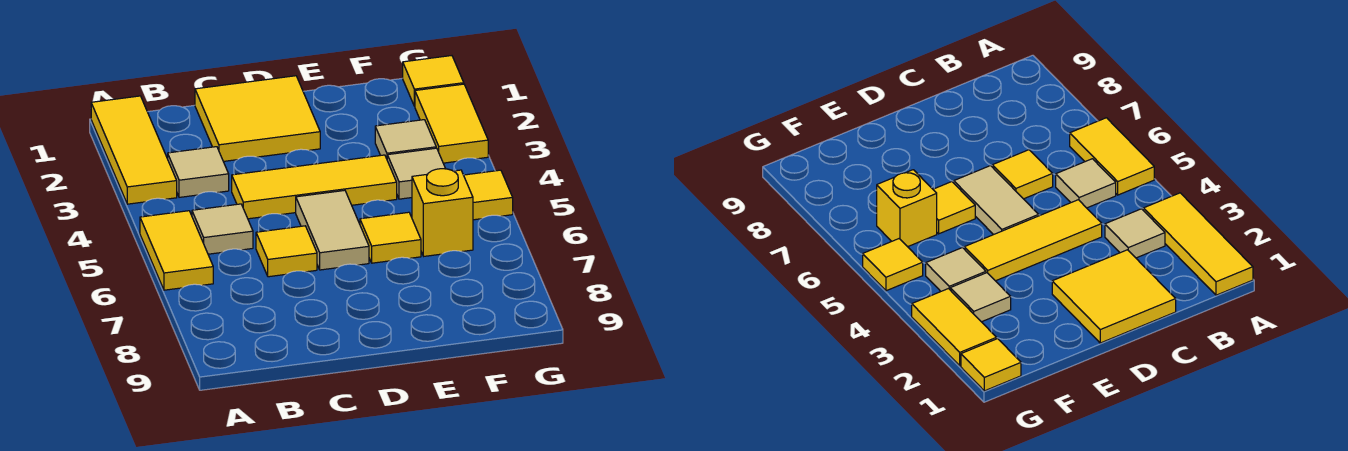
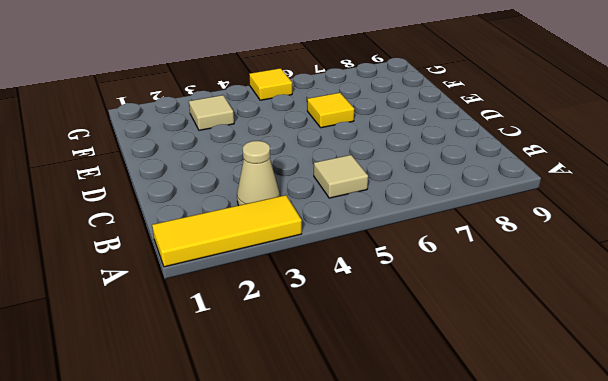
tan cone B3 level 1 -> tan tile B3 level 1
none -> yellow tile A5:A6 level 1
none -> yellow tile C1:D2 level 1
none -> yellow tile C4:E4 level 1

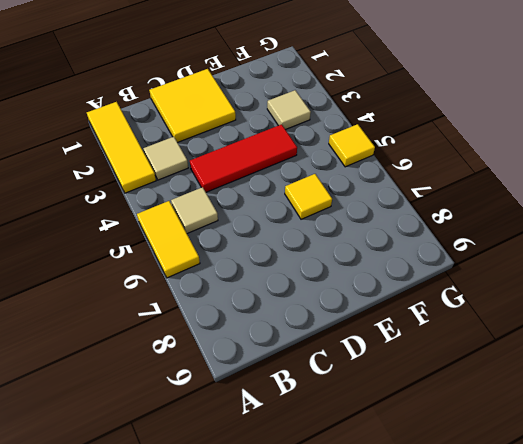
red tile C4:E4 level 1 -> yellow tile C4:E4 level 1
none -> yellow tile C6 level 1
none -> tan tile D5:D6 level 1
none -> tan tile F4 level 1

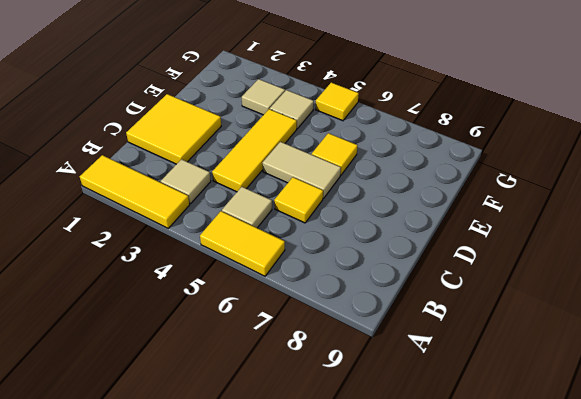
none -> yellow brick F6 level 1
none -> yellow tile G1 level 1
none -> yellow tile G2:G3 level 1

